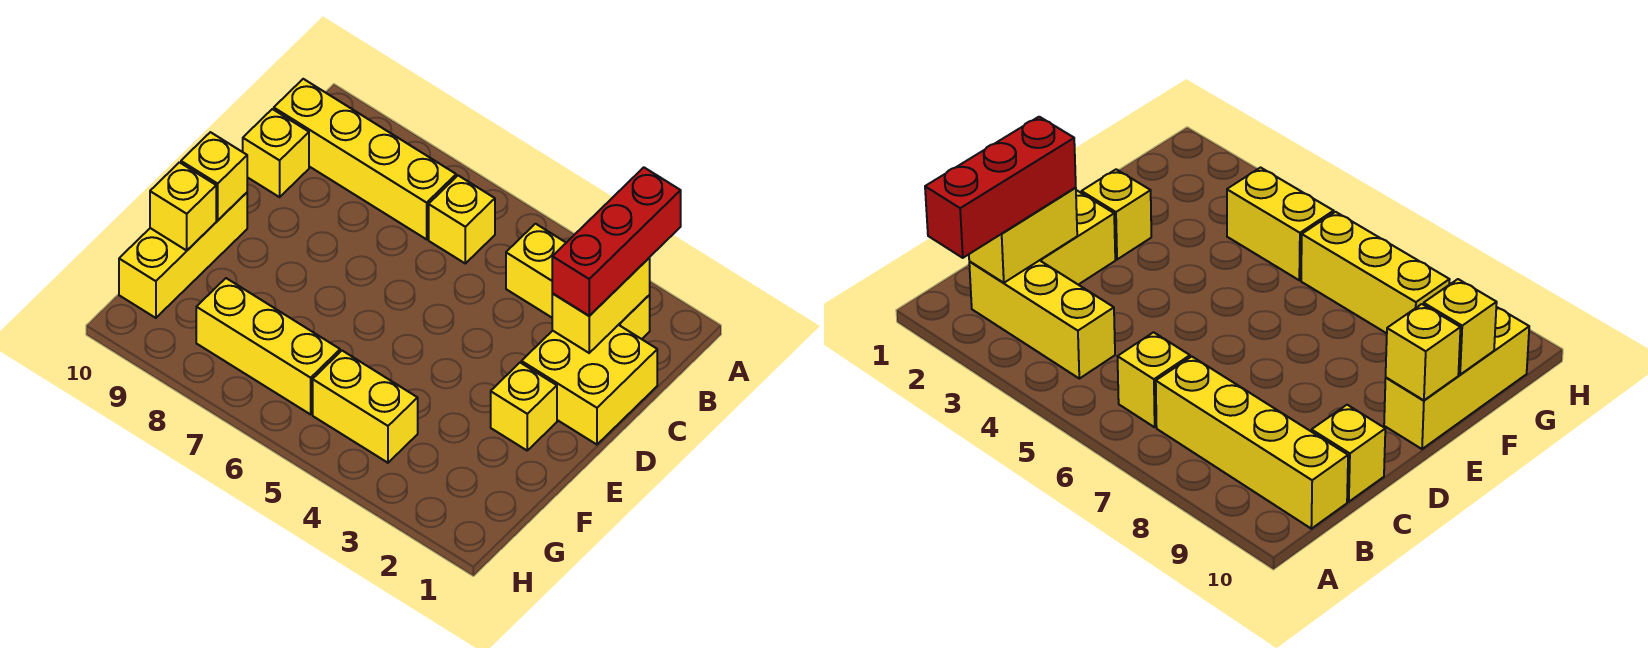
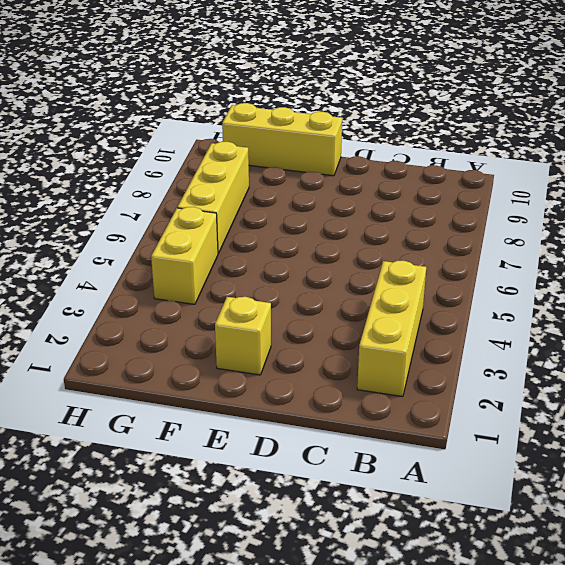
none -> yellow brick B6 level 1
none -> yellow brick B7:B10 level 1
none -> yellow brick C1:D2 level 1

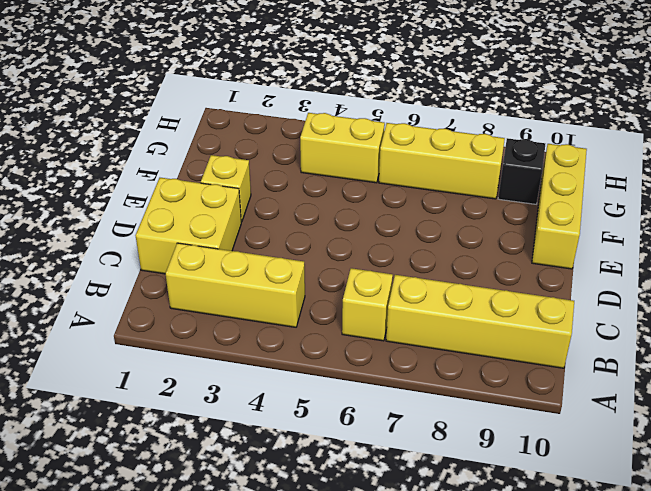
black brick G9 level 1 -> none
none -> yellow brick C10 level 1
none -> yellow brick B2:C2 level 2
none -> yellow brick E10 level 2

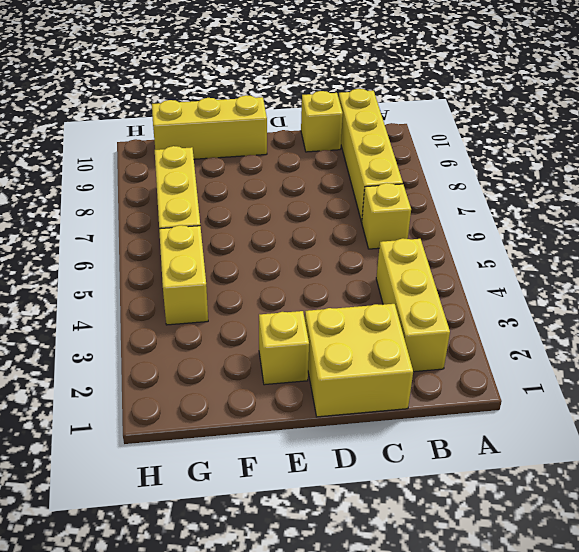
none -> yellow brick B2:C2 level 2
none -> yellow brick E10 level 2
none -> yellow brick F10 level 2

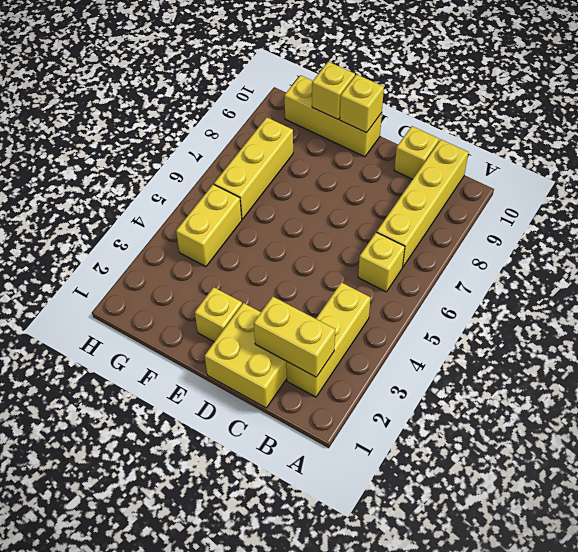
none -> red brick A2:C2 level 3

